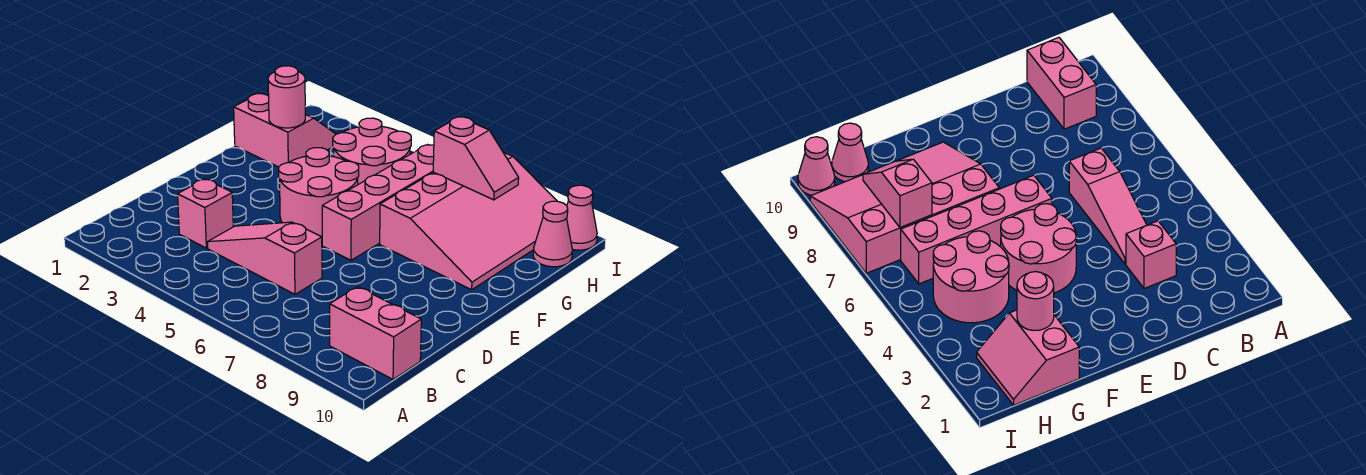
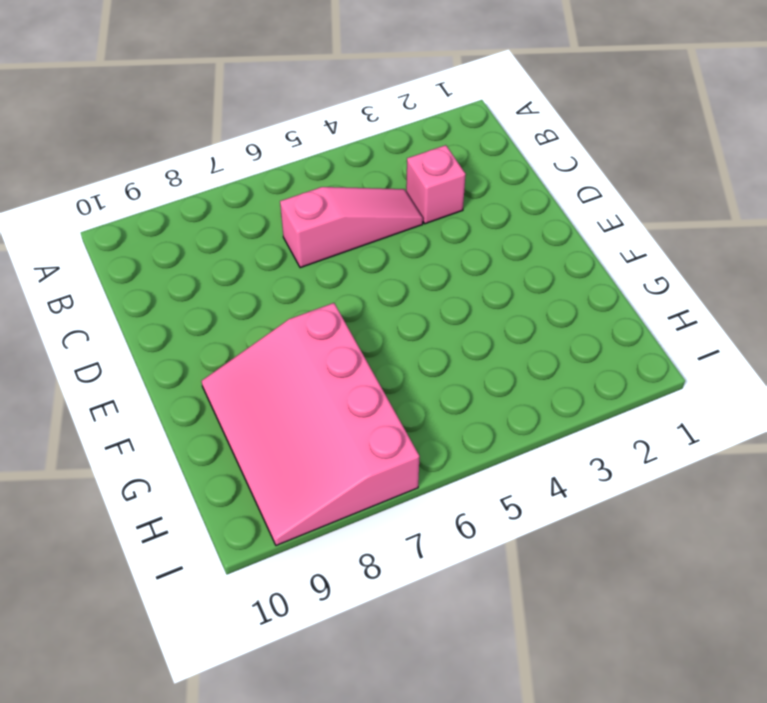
none -> pink brick B9:B10 level 1
none -> pink round brick E4:F5 level 1
none -> pink brick E6:H6 level 1

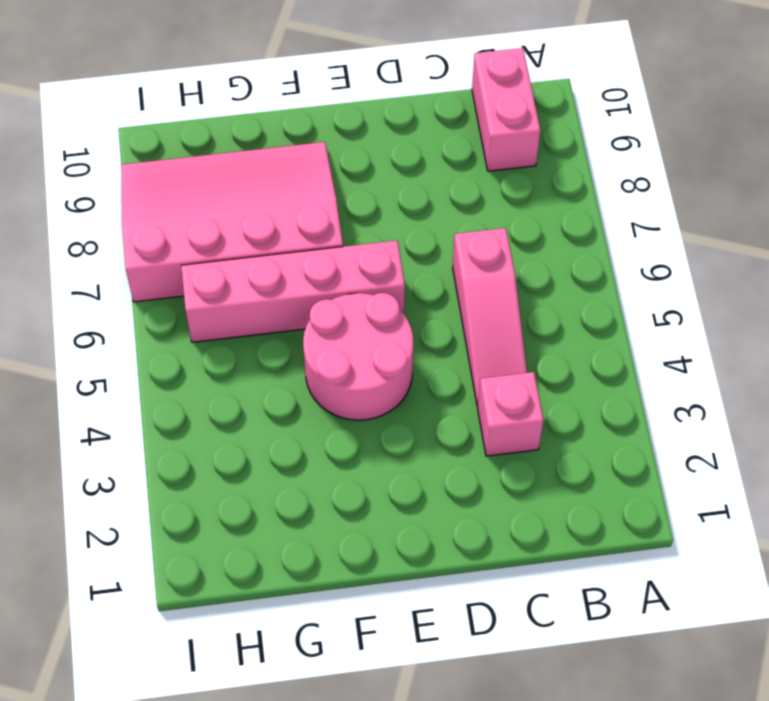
none -> pink slope G1:H2 level 1 top G
none -> pink round brick G4:H5 level 1
none -> pink cone H10 level 1

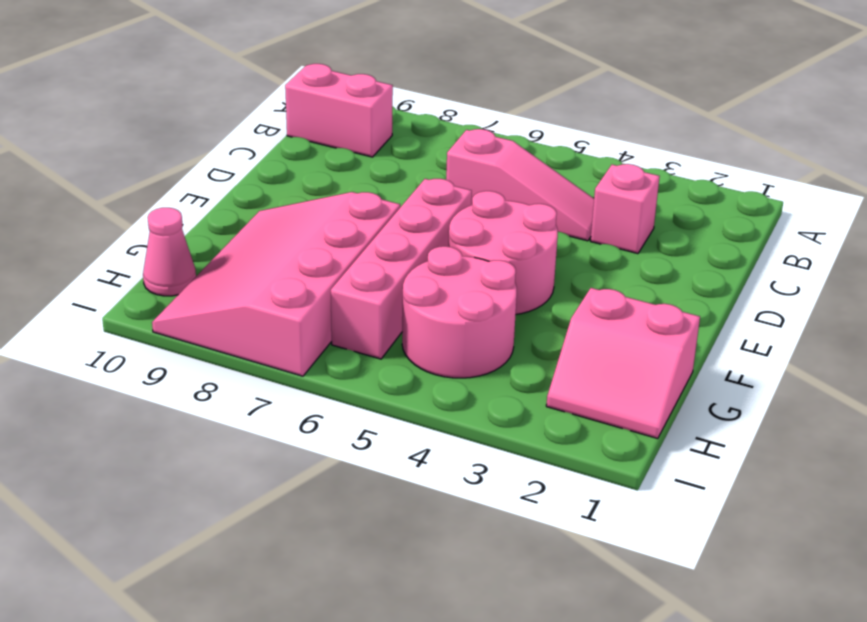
none -> pink cone I10 level 1
none -> pink round brick G2 level 2
none -> pink slope H7:H8 level 2 top 7

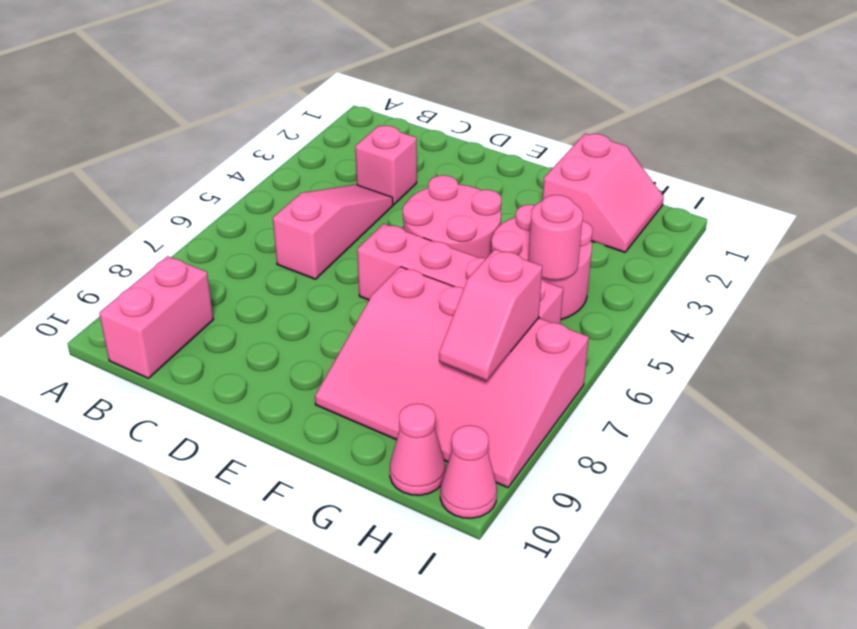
pink round brick H5 level 2 -> pink round brick G2 level 2

